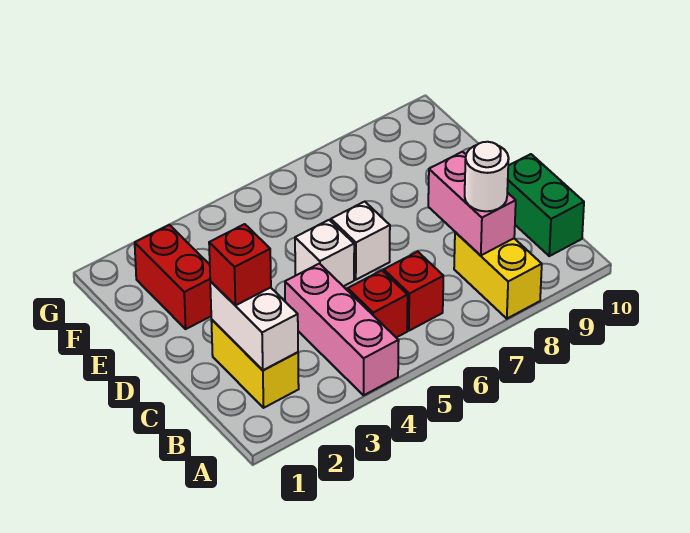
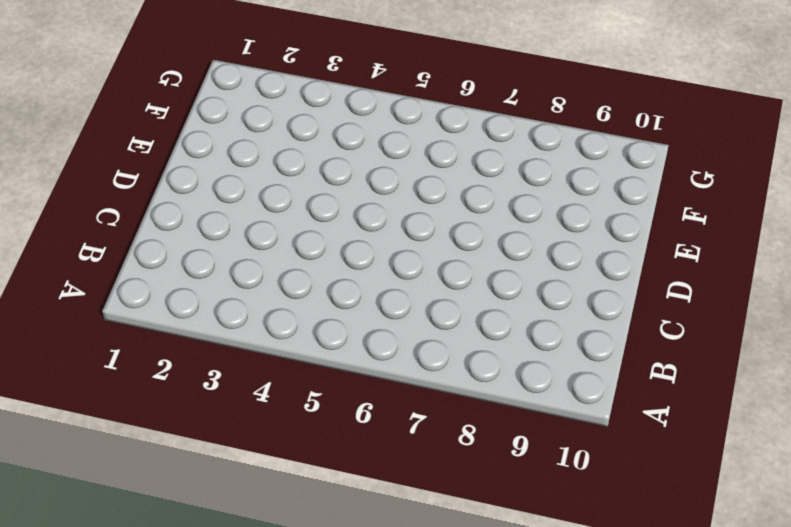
none -> pink brick A4:C4 level 1
none -> yellow brick A8:B8 level 1
none -> yellow brick B2:C2 level 1

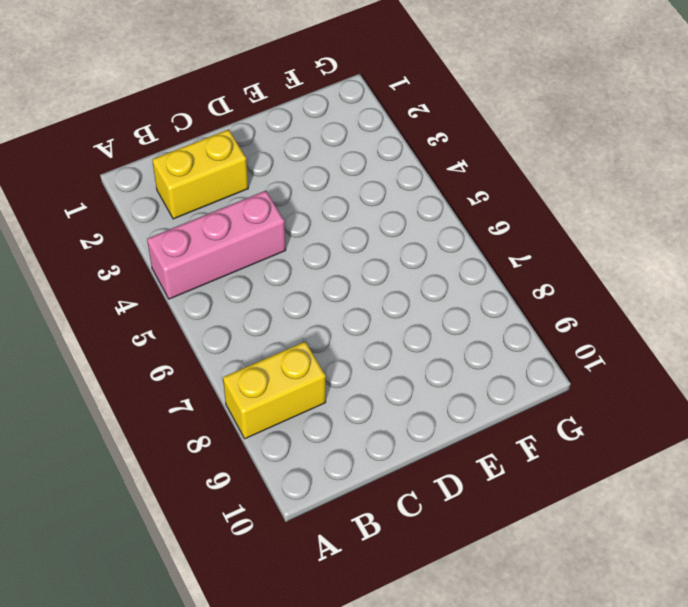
none -> red brick B5 level 1
none -> red brick B6 level 1
none -> green brick B10:C10 level 1

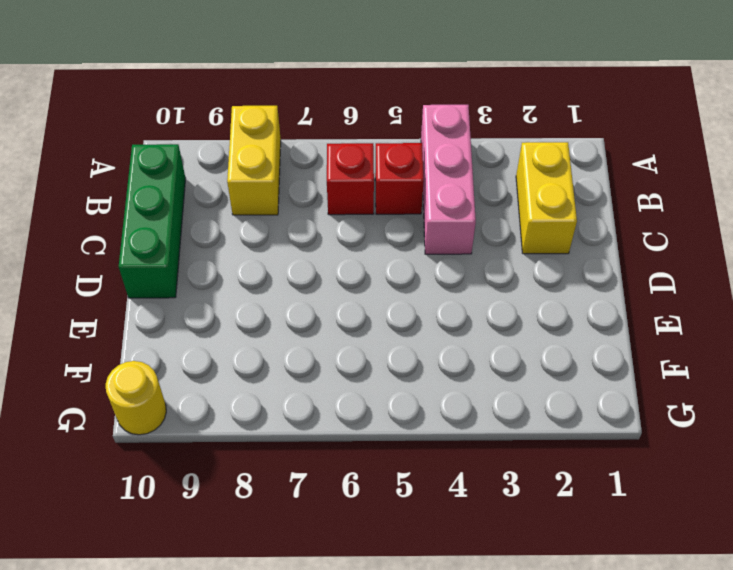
green brick B10:D10 level 1 -> green brick B10:C10 level 1
yellow round brick G10 level 1 -> none
none -> white brick D5 level 1
none -> white brick D6 level 1
none -> red brick E2:F2 level 1

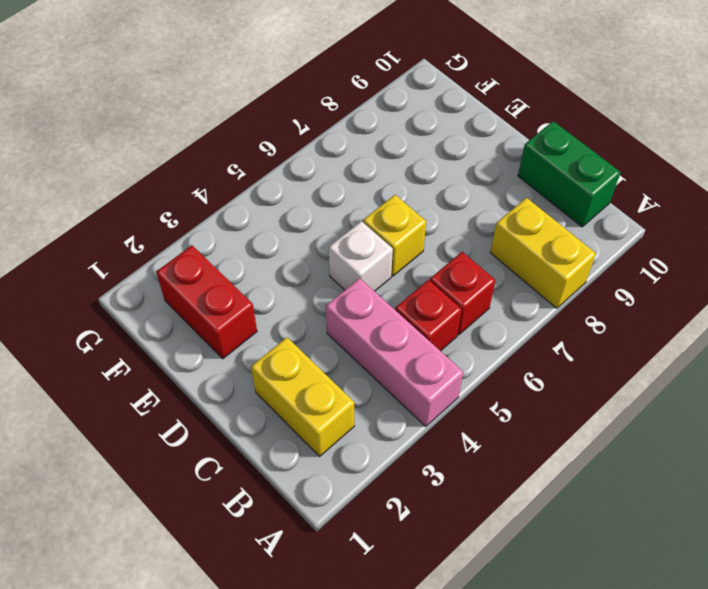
yellow brick D6 level 1 -> white brick D6 level 1
none -> white brick B2:C2 level 2
none -> pink brick B8:C8 level 2
none -> white round brick B8 level 3

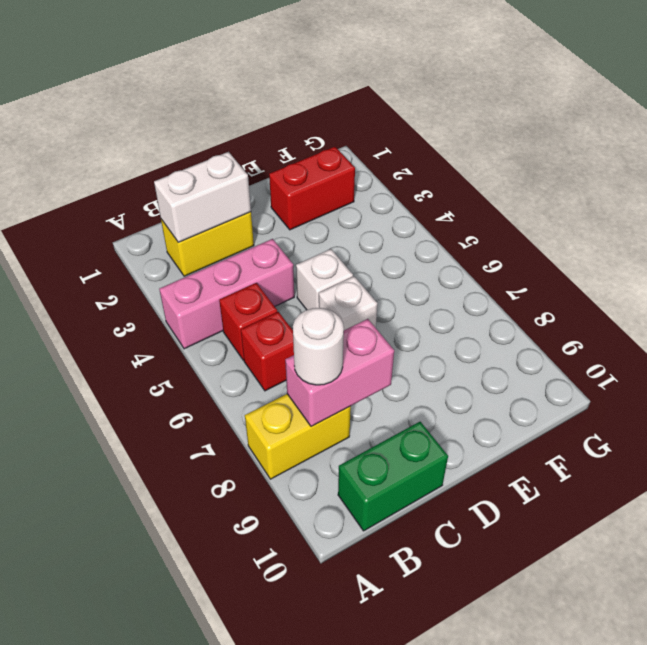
none -> red brick C2 level 3

